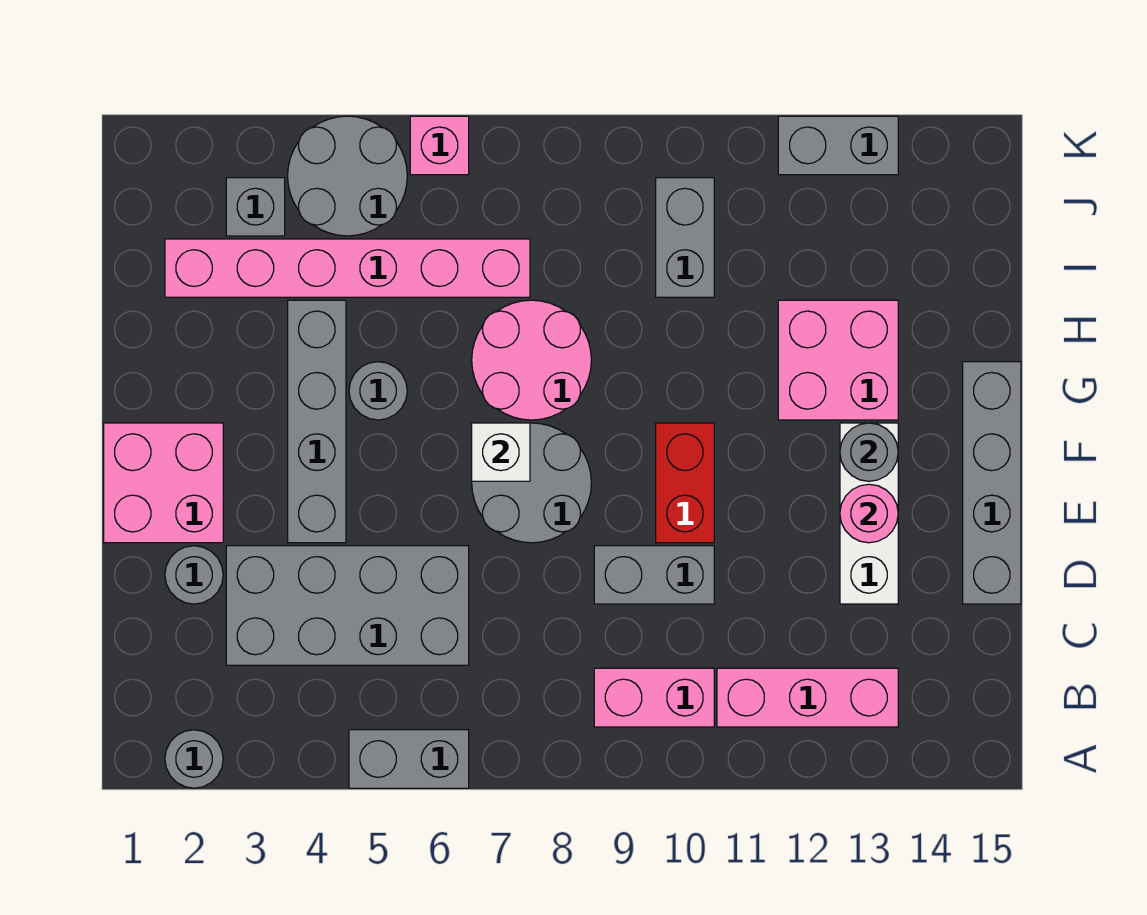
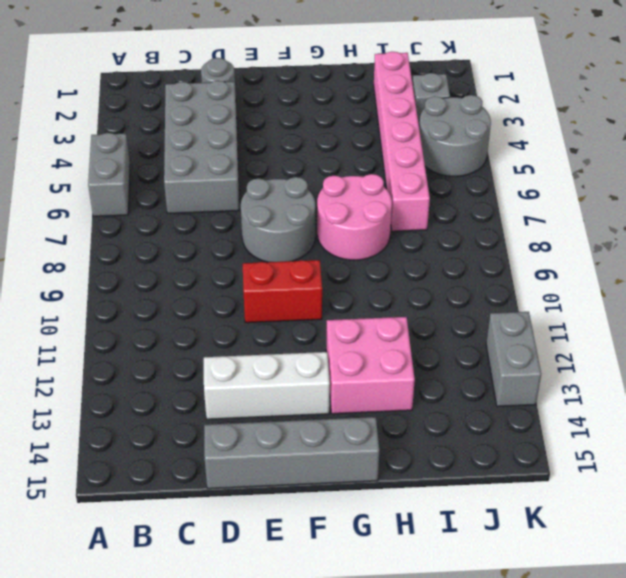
none -> grey round brick A2 level 1
none -> pink brick B9:B10 level 1
none -> pink brick B11:B13 level 1

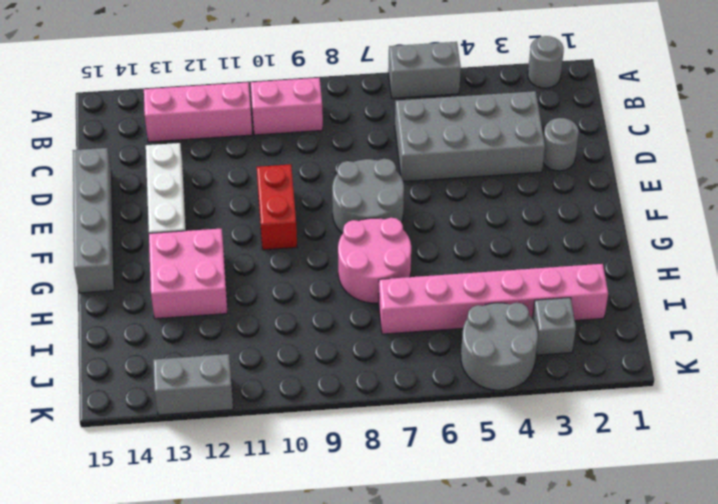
none -> grey brick D9:D10 level 1
none -> pink brick E1:F2 level 1
none -> grey brick E4:H4 level 1

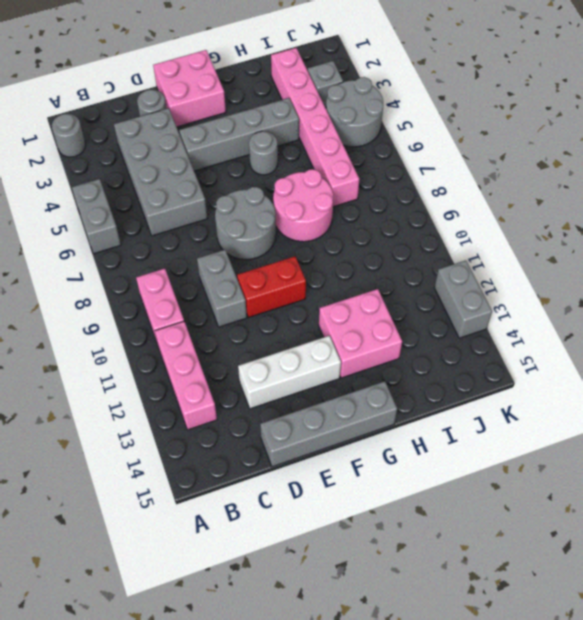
none -> grey brick I10:J10 level 1
none -> pink brick K6 level 1
none -> pink round brick E13 level 2

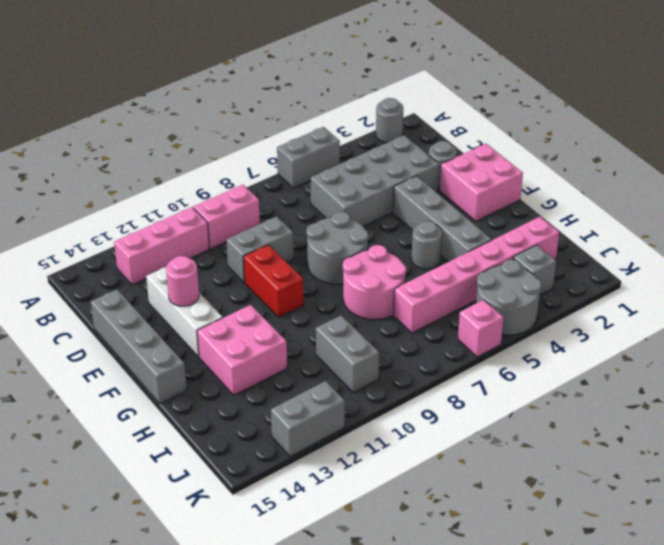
none -> white brick F7 level 2
none -> grey round brick F13 level 2

